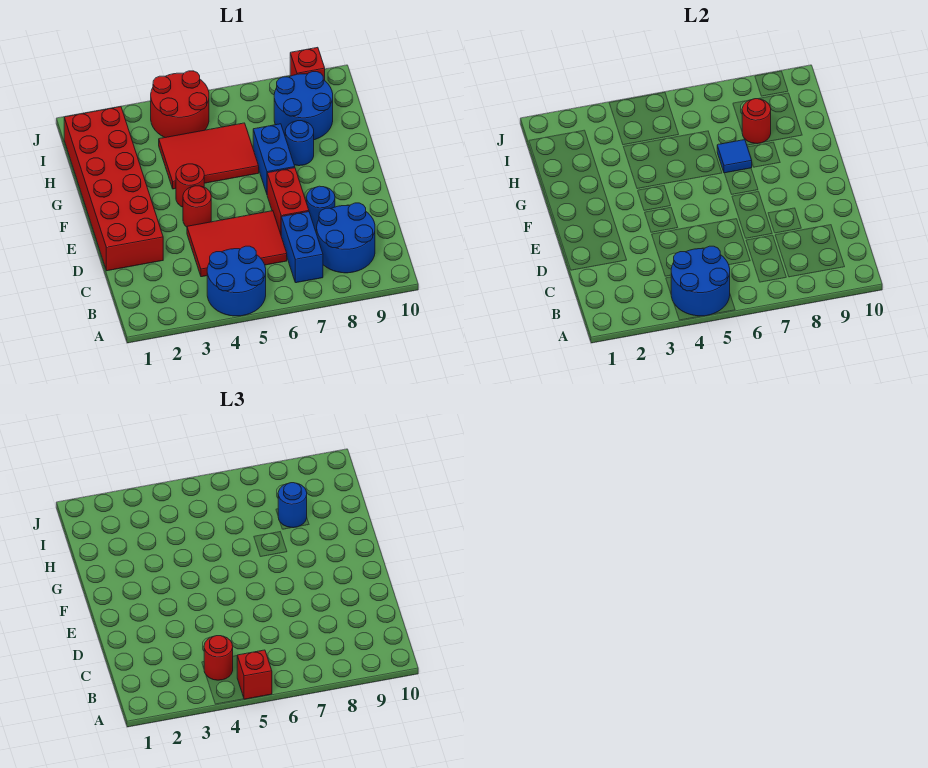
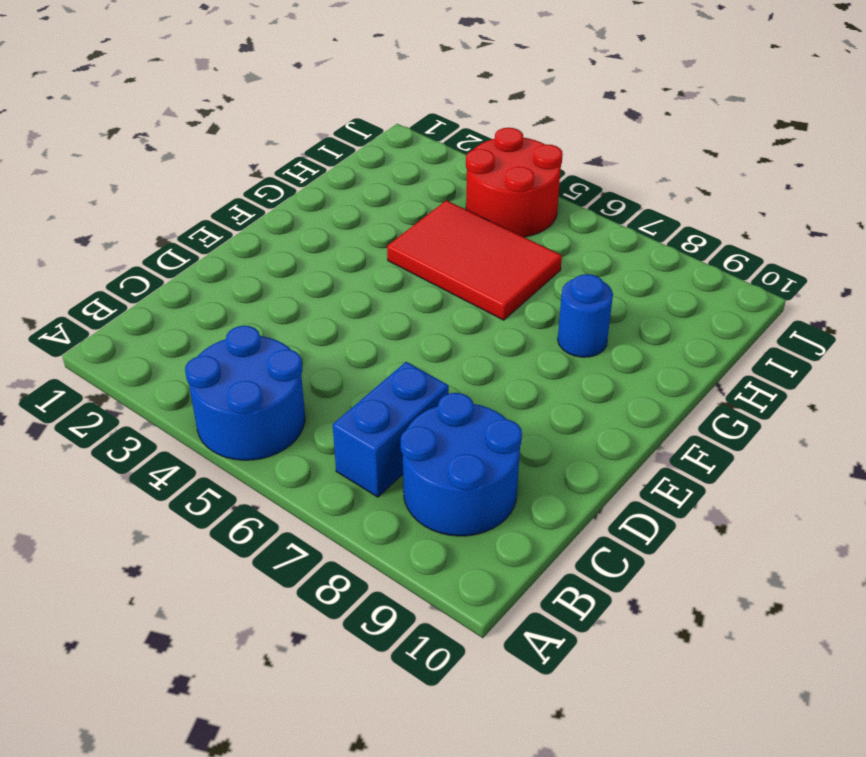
none -> red tile C4:D6 level 1
none -> red brick D1:I2 level 1
none -> red brick D7:E7 level 1

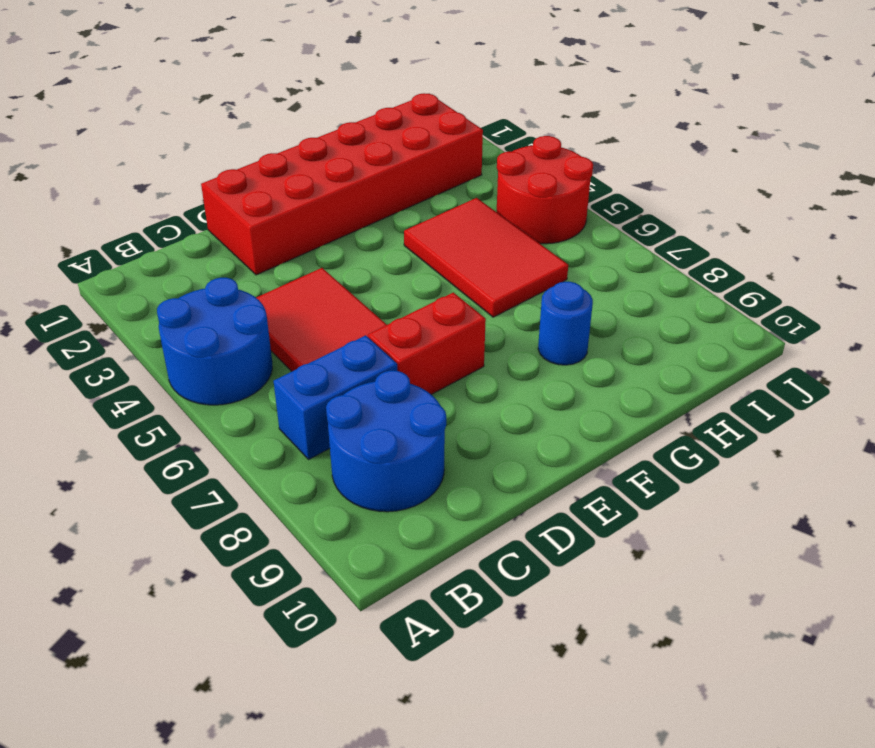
none -> blue round brick D8 level 1
none -> red round brick E4 level 1
none -> red round brick F4 level 1

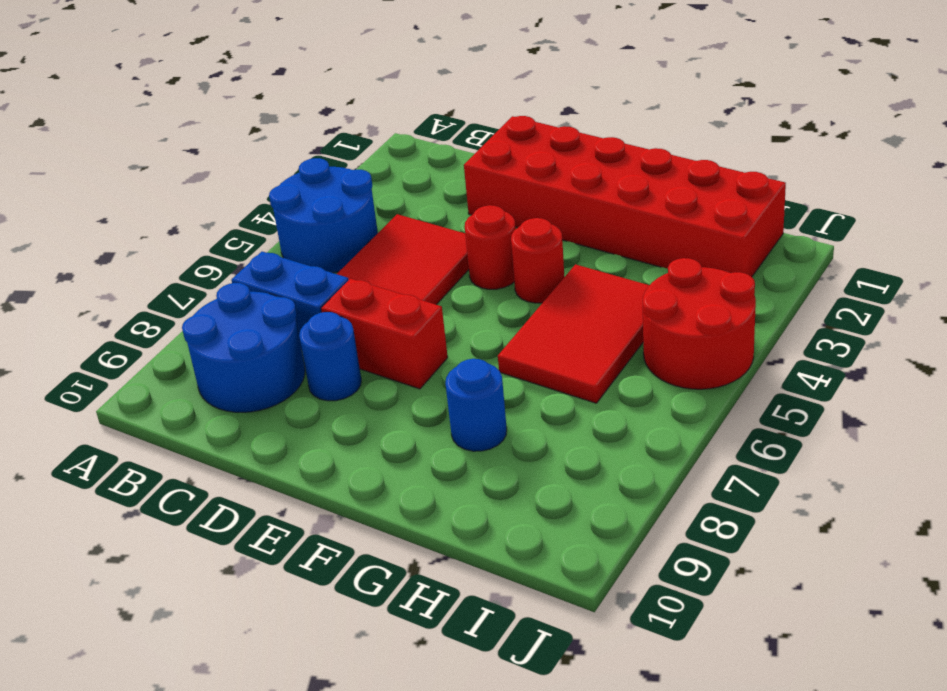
none -> blue brick F7:G7 level 1
none -> blue round brick H8:I9 level 1
none -> red brick J9 level 1

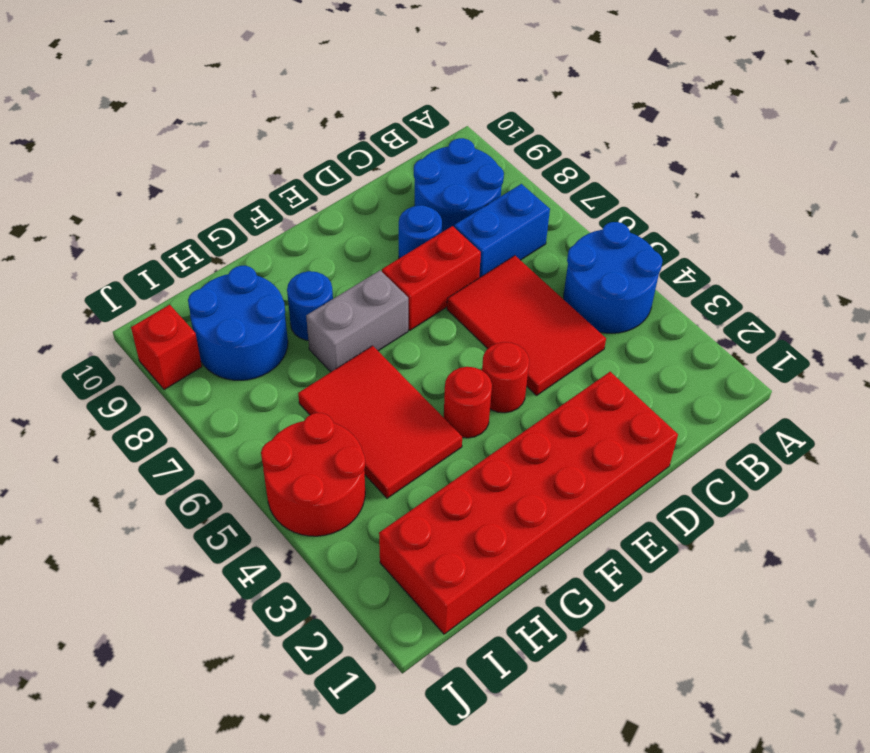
grey brick F7:G7 level 1 -> blue brick F7:G7 level 1
none -> blue round brick A4:B5 level 2
none -> blue tile G7 level 2
none -> red round brick H8 level 2

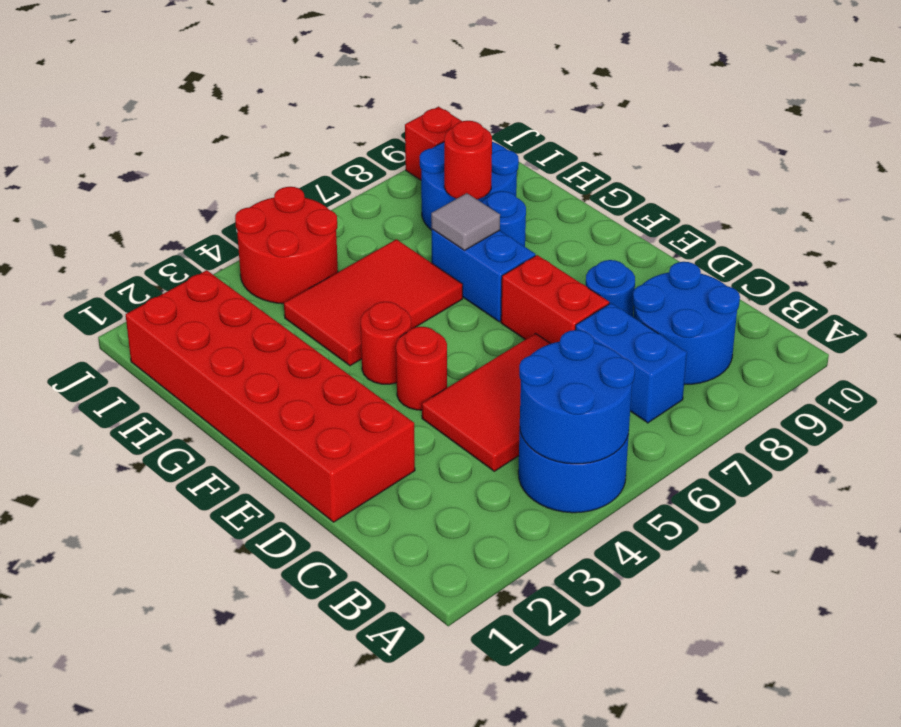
grey tile G7 level 2 -> blue tile G7 level 2
none -> red brick A5 level 3
none -> red round brick B4 level 3
none -> blue round brick H8 level 3

